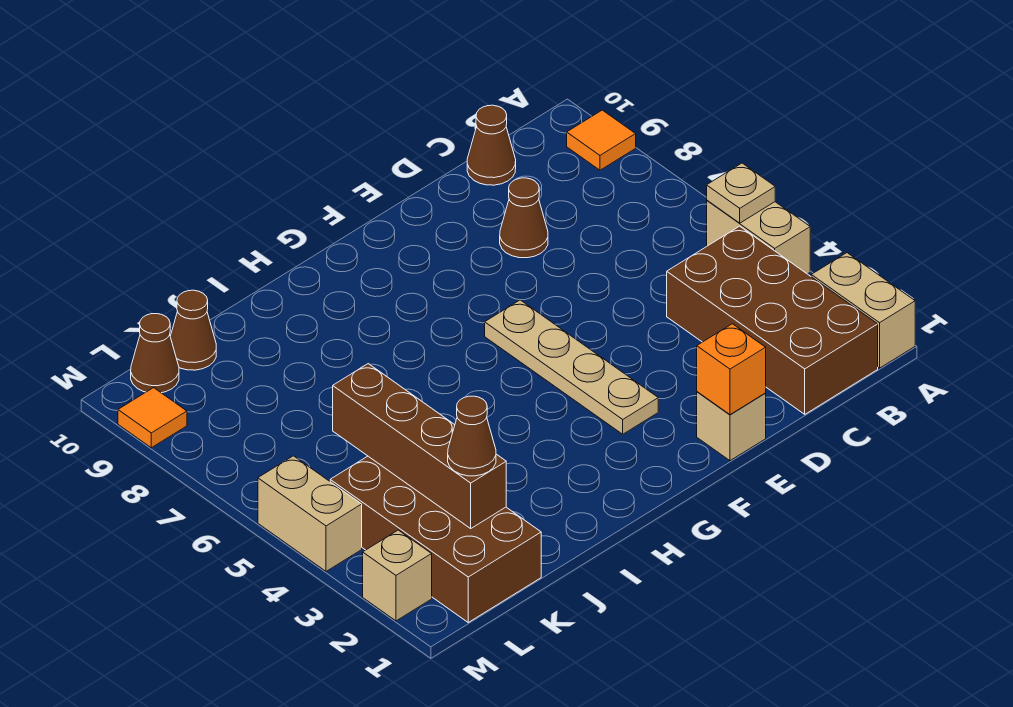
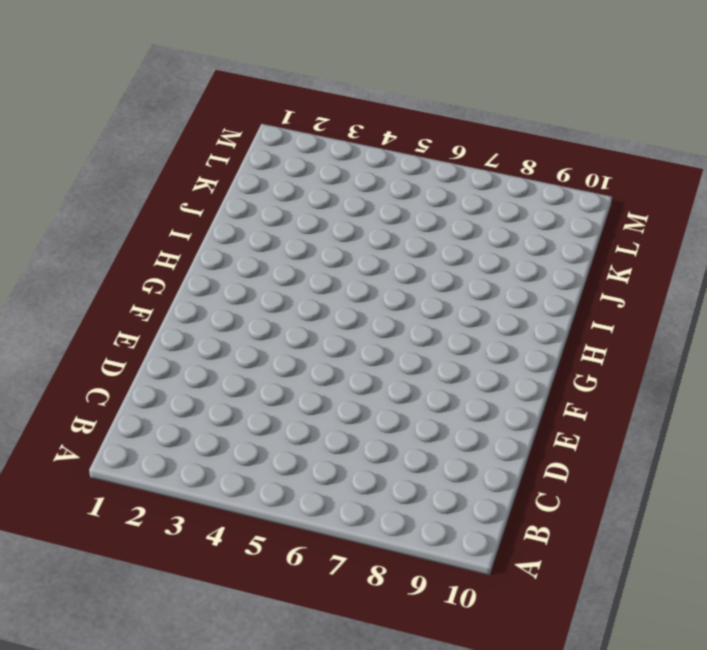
none -> tan brick A1:A2 level 1
none -> tan brick A4:A5 level 1
none -> orange tile A9 level 1

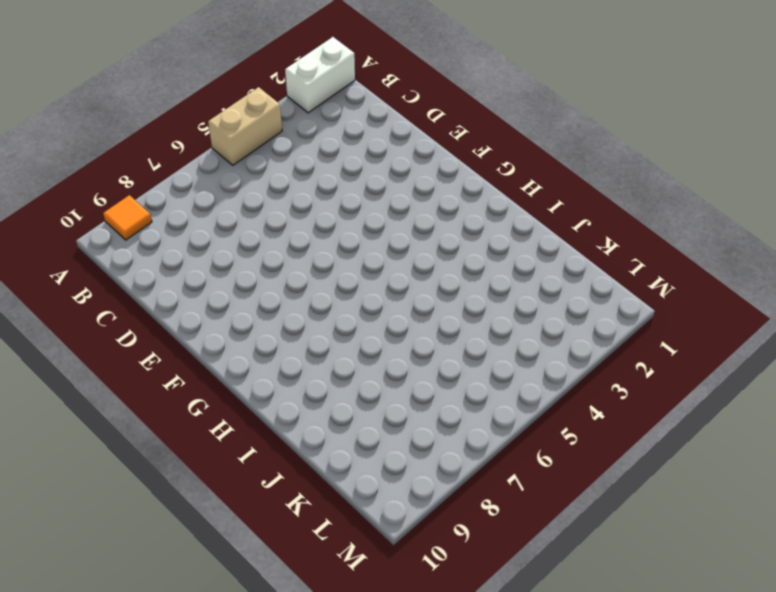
white brick A1:A2 level 1 -> tan brick A1:A2 level 1
none -> brown brick B1:C4 level 1
none -> brown cone C10 level 1
none -> brown cone D8 level 1

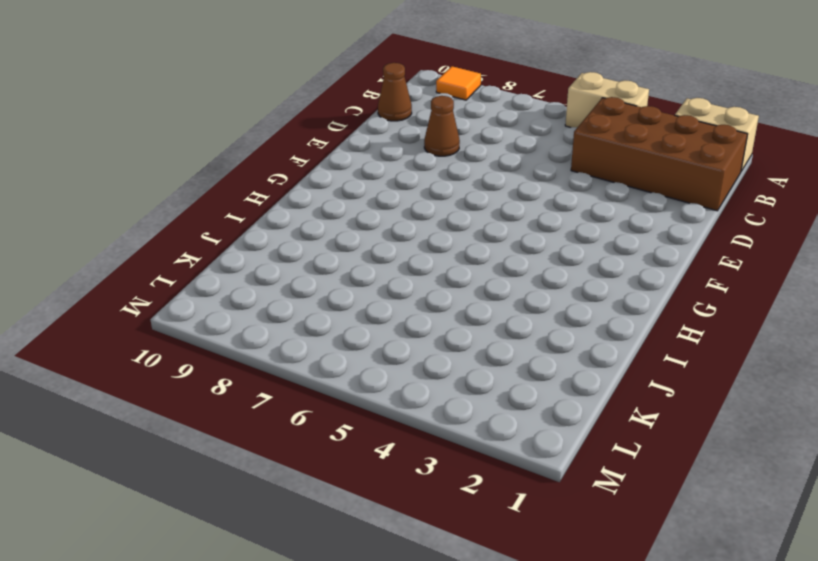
none -> tan brick E1 level 1
none -> tan plate F3:F6 level 1
none -> brown brick K1:L4 level 1

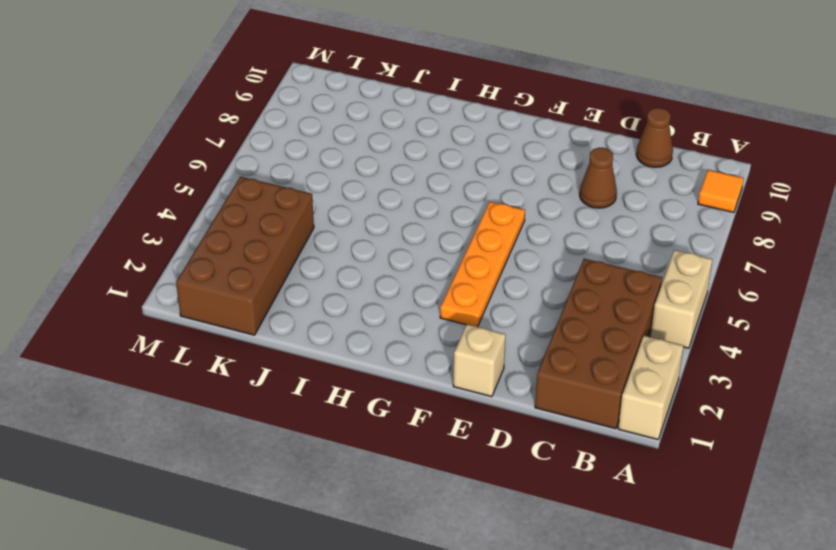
orange plate F3:F6 level 1 -> tan plate F3:F6 level 1
none -> brown cone K10 level 1
none -> brown cone L10 level 1
none -> tan brick M2 level 1

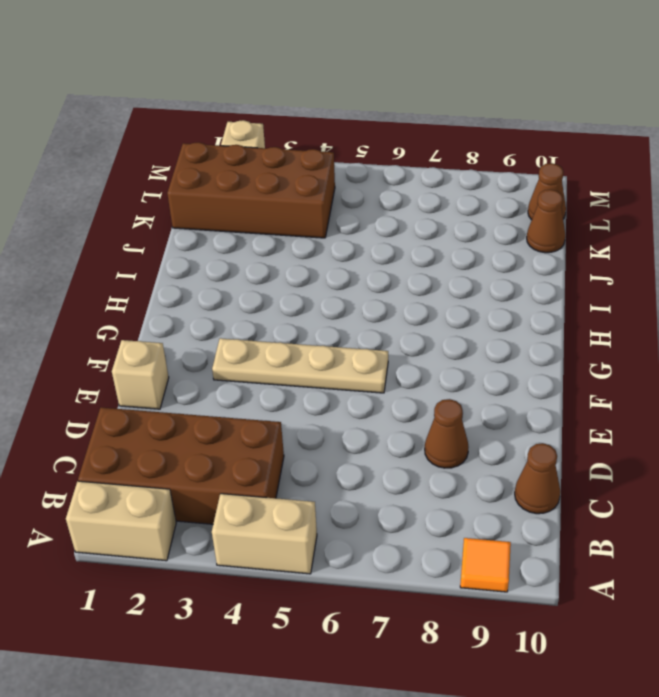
none -> tan brick M4:M5 level 1
none -> orange tile M9 level 1
none -> tan plate A5 level 2

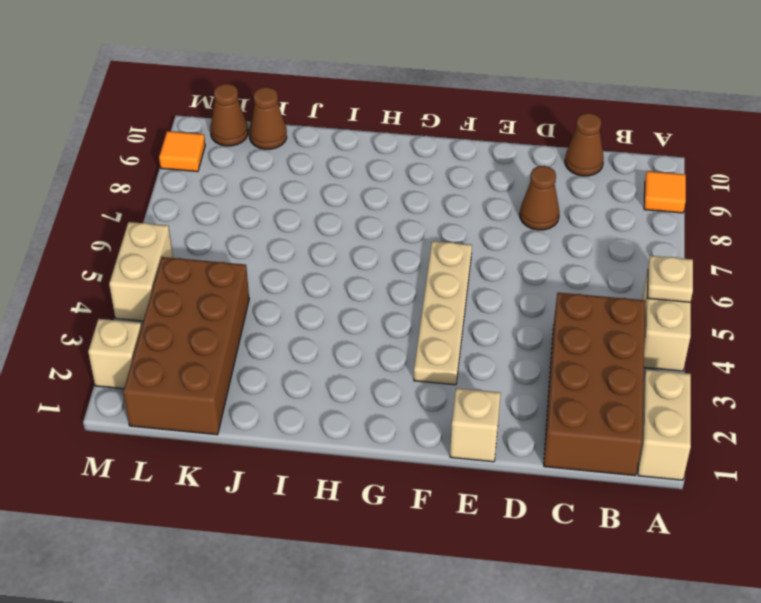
none -> orange brick E1 level 2
none -> brown brick K2:K5 level 2
none -> brown cone K2 level 3

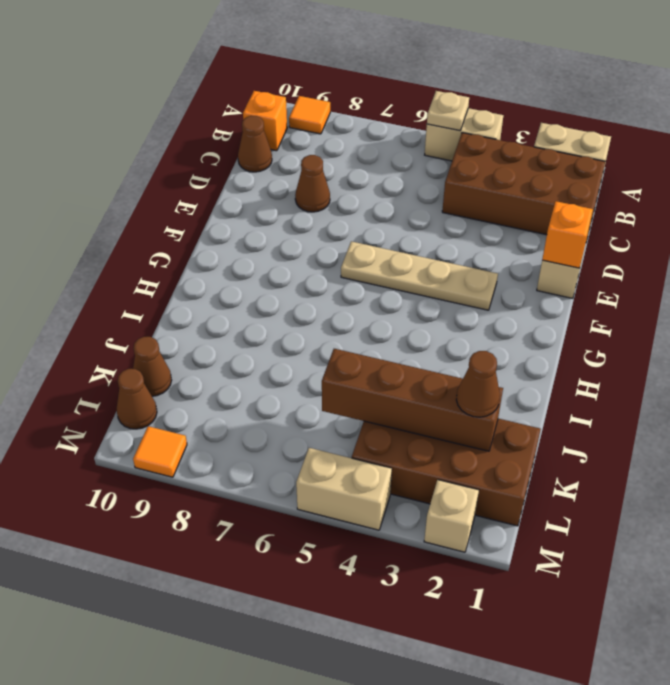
orange brick B10 level 1 -> none

